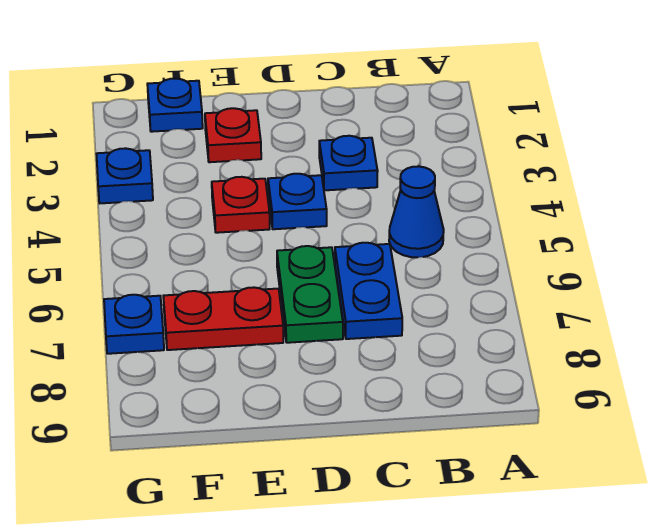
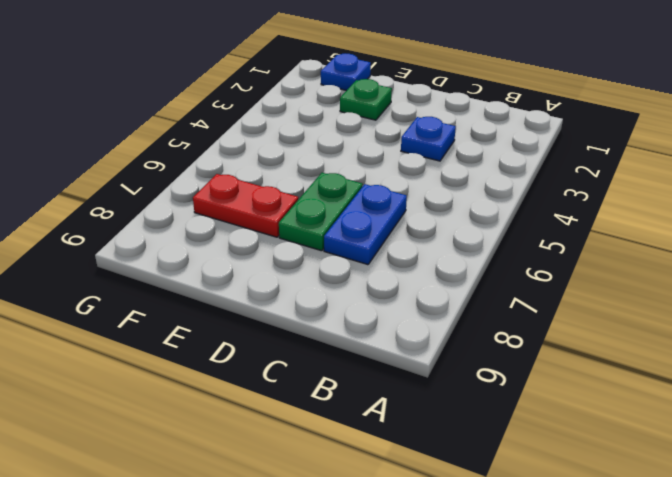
green plate E2 level 1 -> red plate E2 level 1
none -> blue cone B5 level 1
none -> blue plate D4 level 1

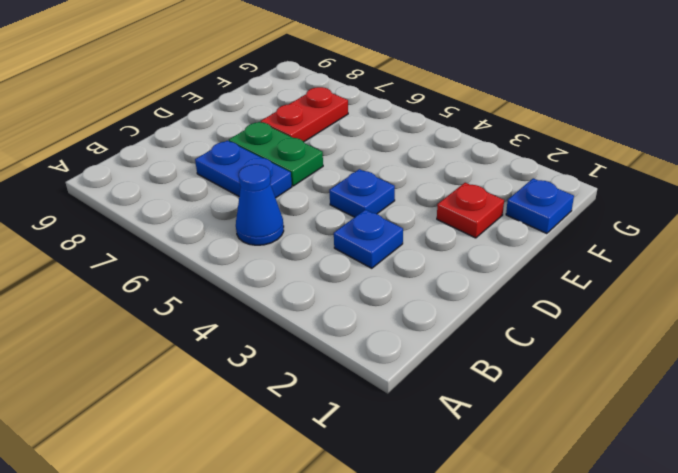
none -> red plate E4 level 1
none -> blue plate G3 level 1

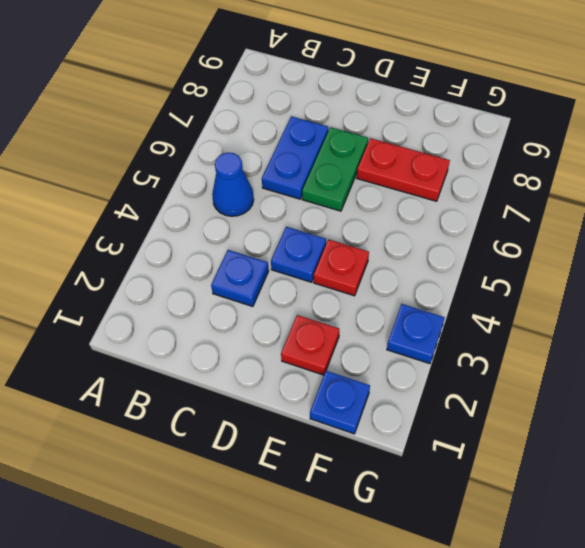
none -> blue plate G7 level 1

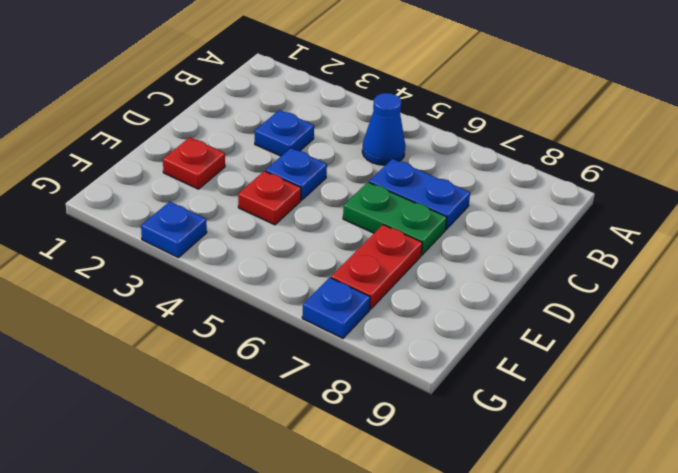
none -> blue plate F1 level 1

